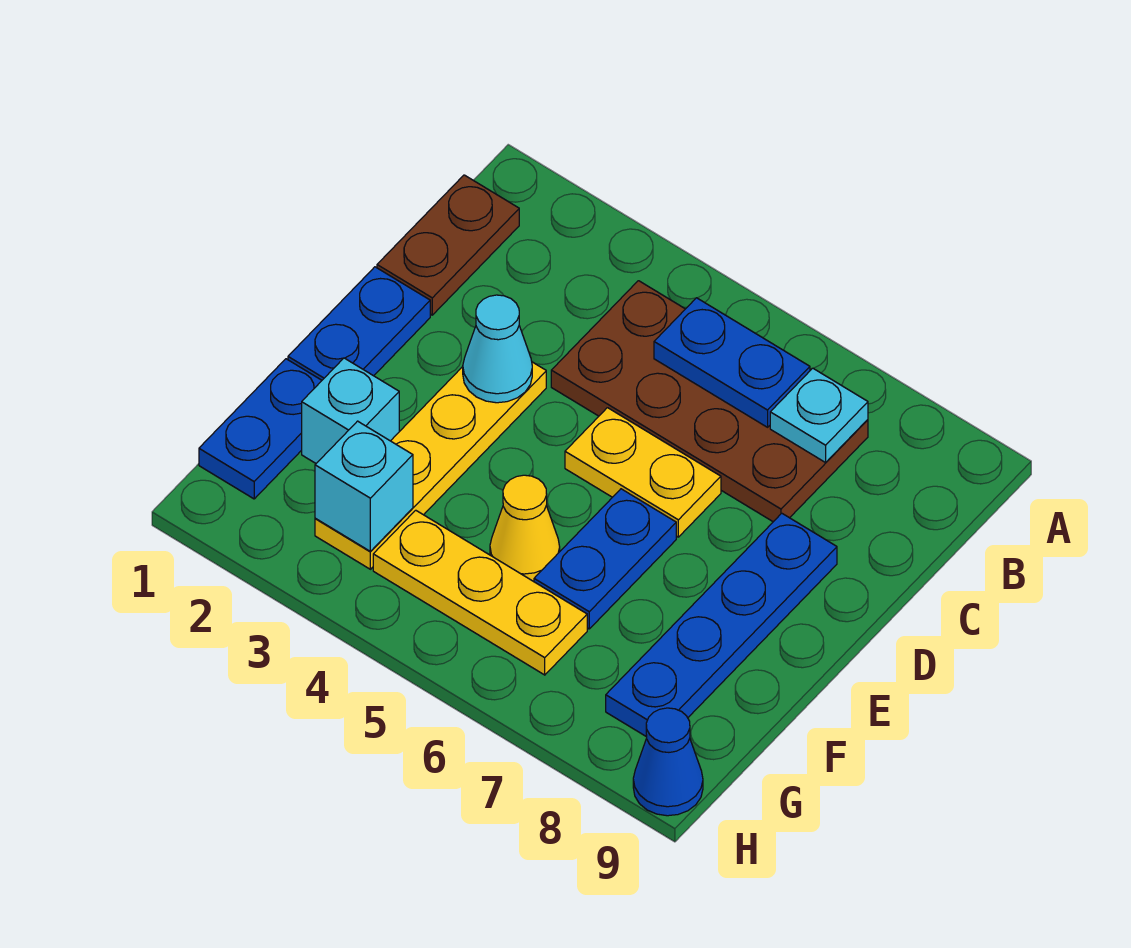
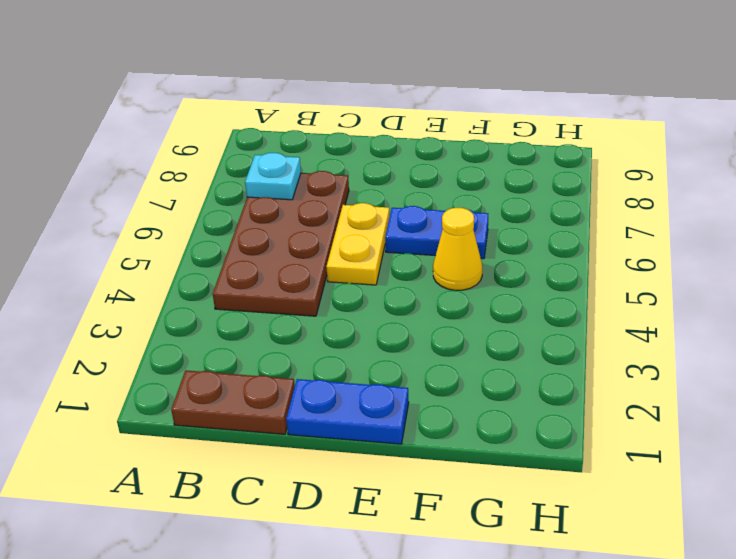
none -> yellow plate D3:G3 level 1
none -> blue plate D8:G8 level 1
none -> blue plate F1:G1 level 1

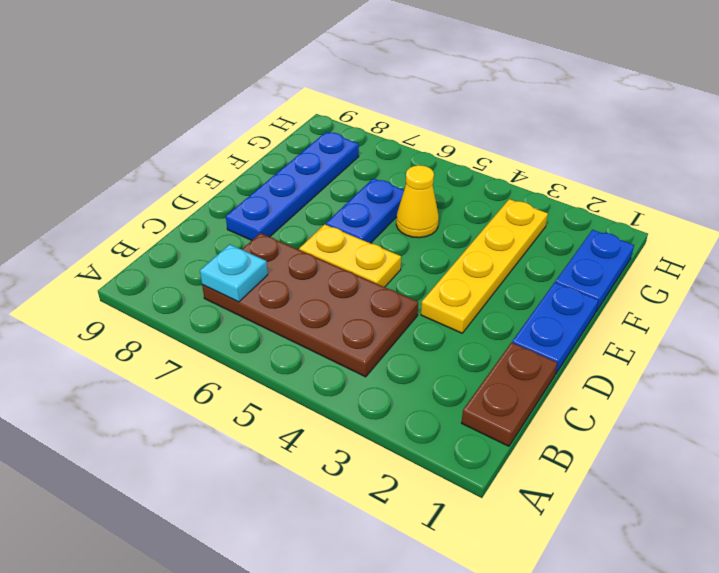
none -> cyan brick F2 level 1
none -> yellow plate G4:G6 level 1
none -> blue cone H9 level 1

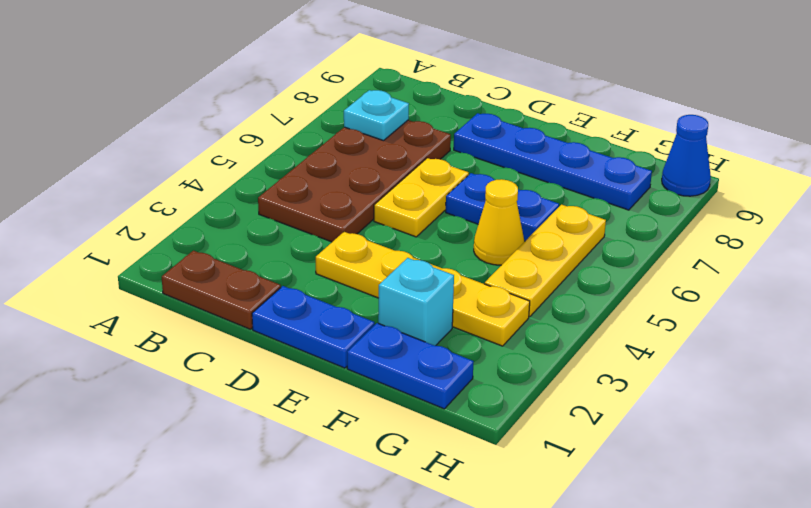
none -> blue plate B5:B6 level 2
none -> cyan cone D3 level 2
none -> cyan brick G3 level 2

